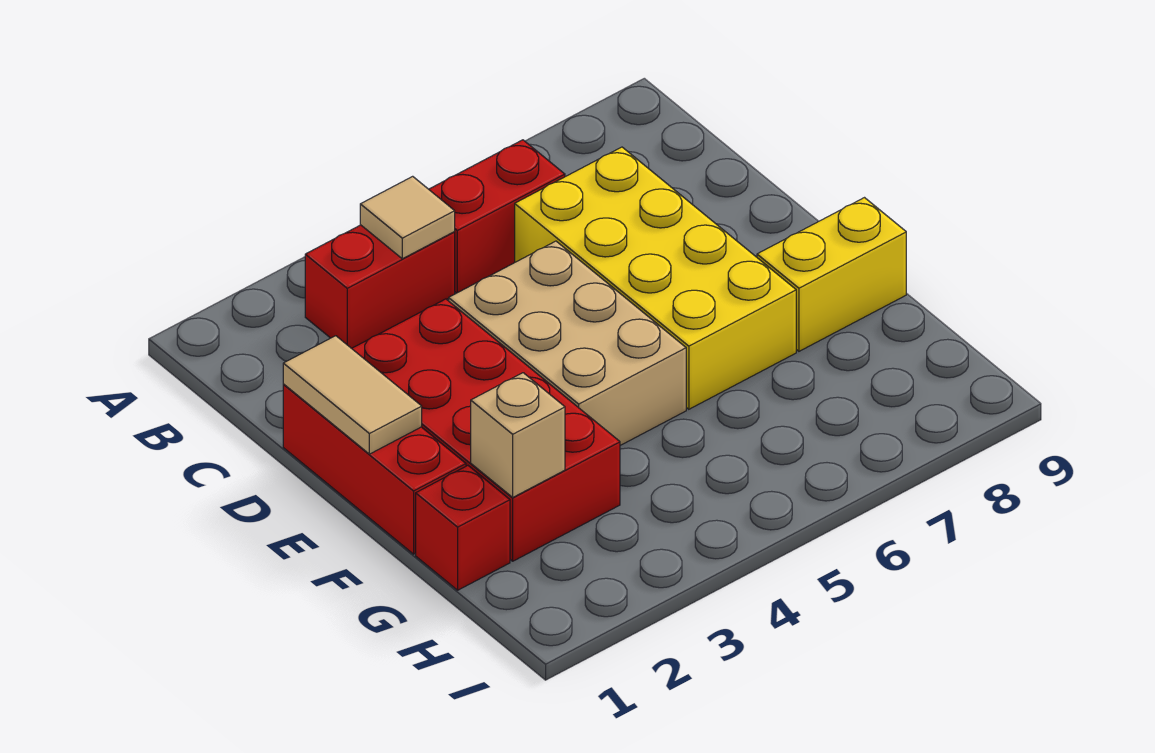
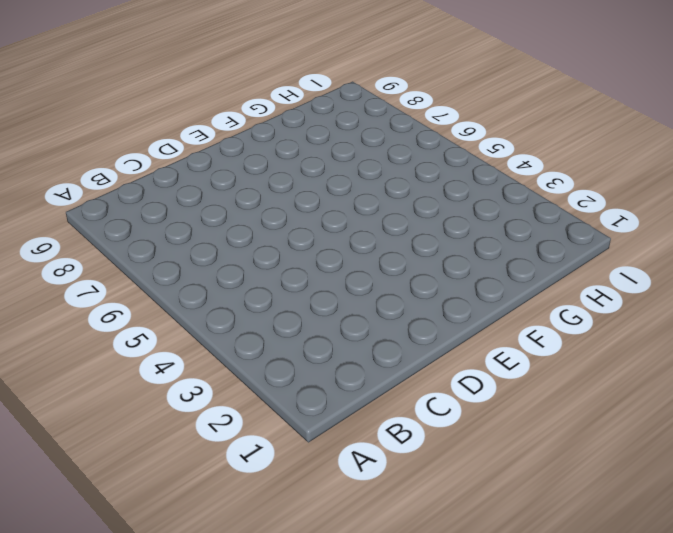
none -> red brick B3:B4 level 1
none -> red brick B5:B6 level 1

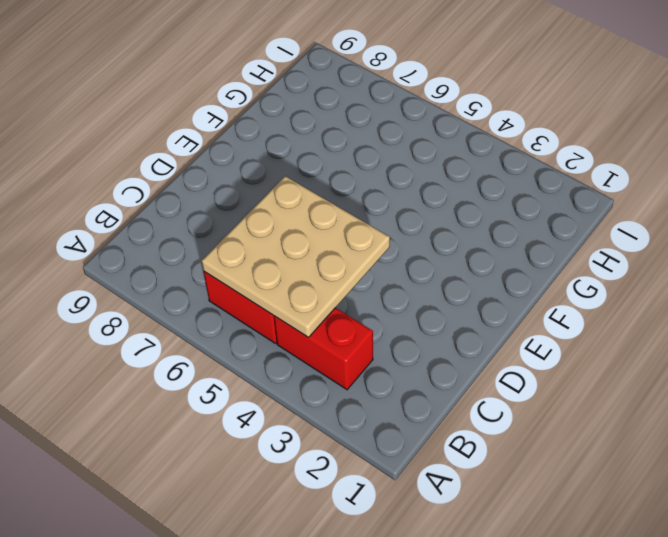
tan plate B4:D6 level 2 -> tan tile B4 level 2
none -> yellow brick C6:F7 level 1
none -> red brick D1:F1 level 1

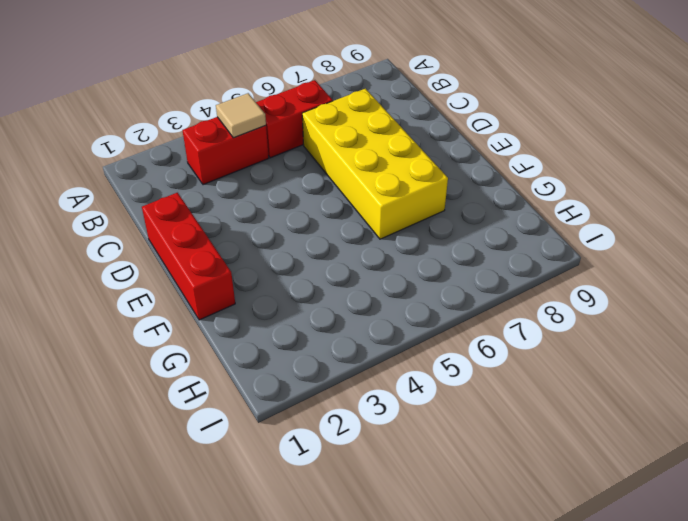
none -> red brick D2:G3 level 1
none -> tan brick D4:F5 level 1

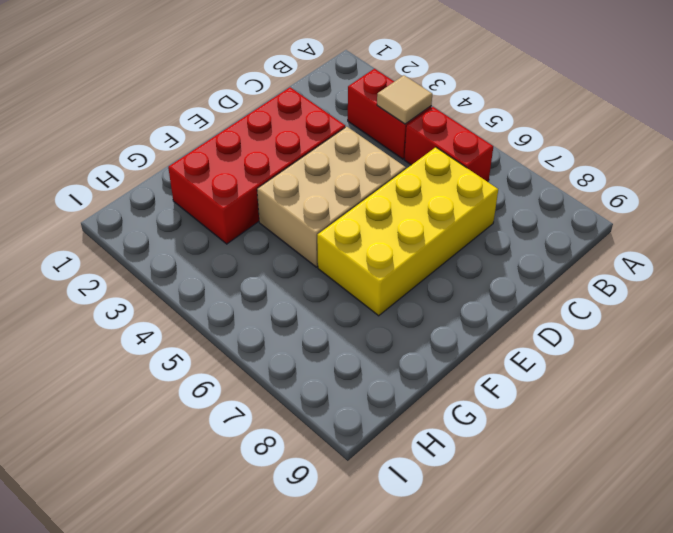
none -> red brick D1:F1 level 1
none -> yellow brick F8:F9 level 1

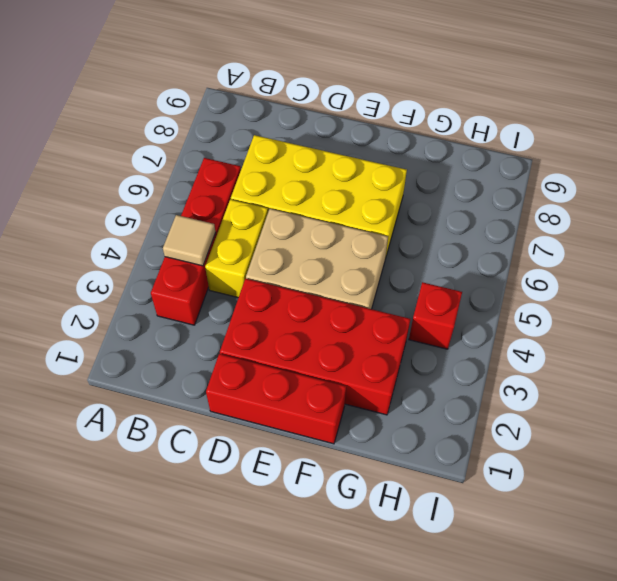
yellow brick C4:C5 level 1 -> yellow brick F8:F9 level 1
red brick H4 level 1 -> red brick G1 level 1
none -> tan tile D1:E1 level 2
none -> tan brick G2 level 2

